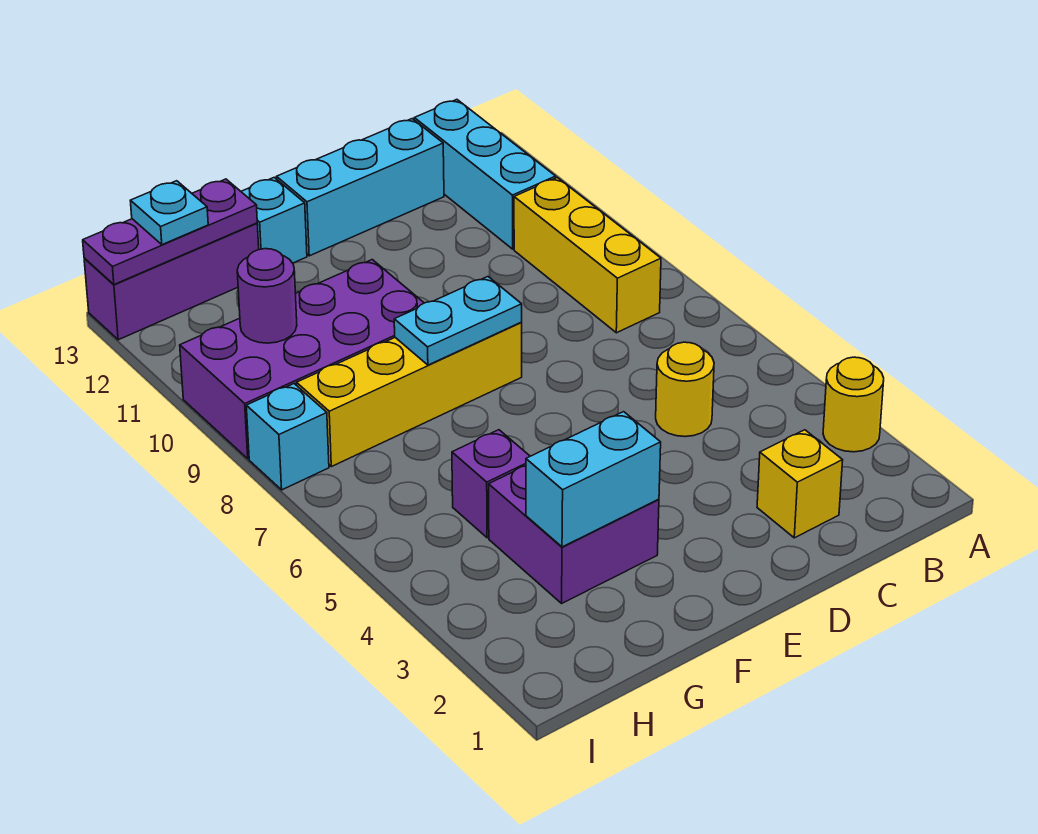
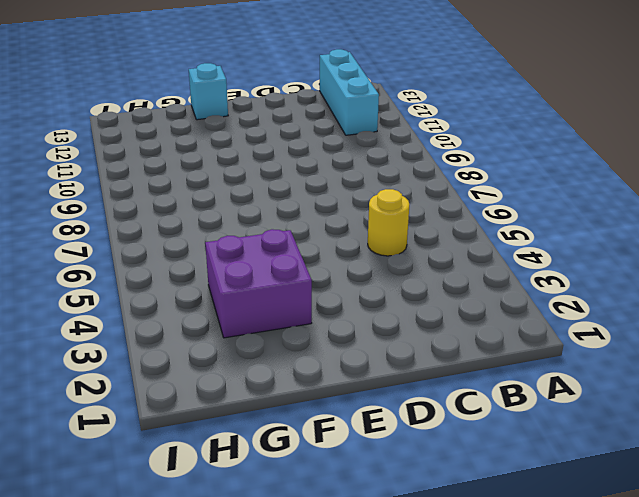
none -> yellow round brick A3 level 1
none -> yellow brick B8:B10 level 1
none -> yellow brick C2 level 1

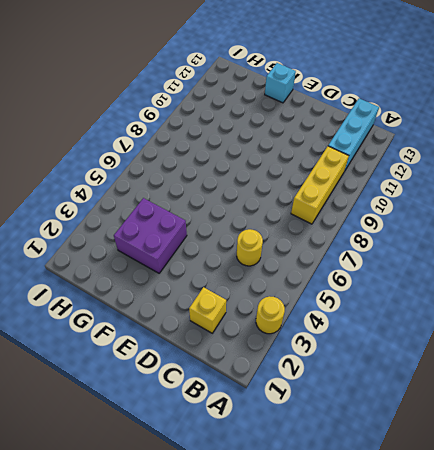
none -> cyan brick C13:E13 level 1
none -> yellow brick E8:H8 level 1
none -> purple brick F9:I10 level 1

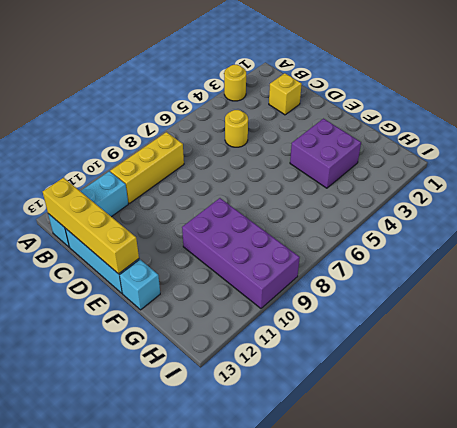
yellow brick B13:E13 level 2 -> yellow brick E8:H8 level 1
none -> purple brick G5 level 1
none -> purple brick G13:I13 level 1
none -> cyan brick I8 level 1

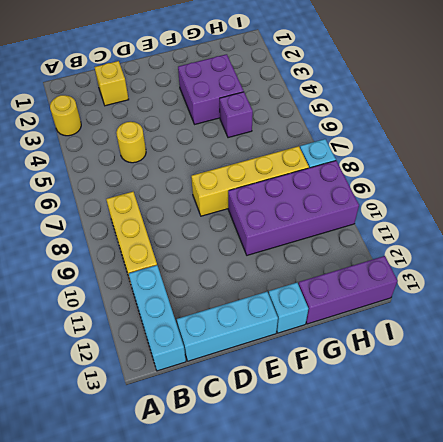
none -> cyan plate E8:F8 level 2
none -> cyan brick F3:G3 level 2
none -> purple plate G13:I13 level 2

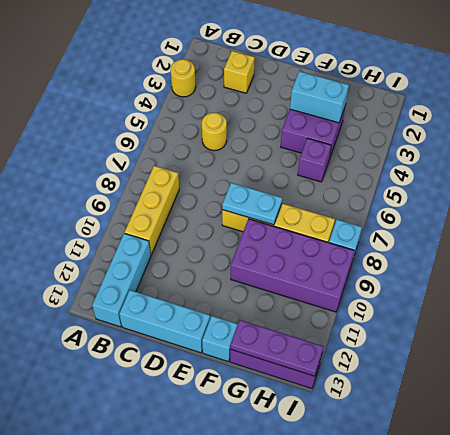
none -> purple round brick H10 level 2
none -> cyan plate H13 level 3

